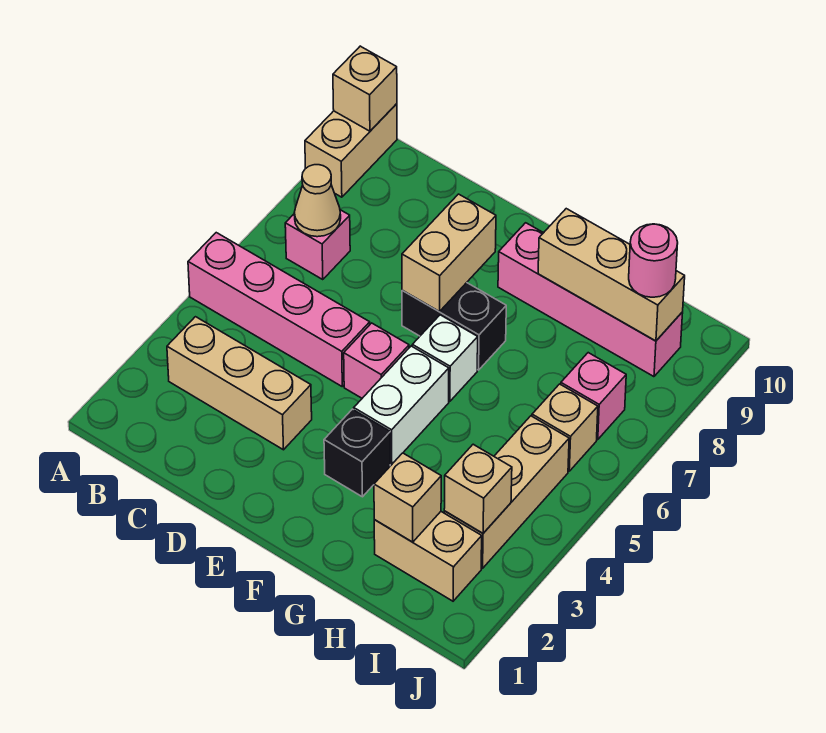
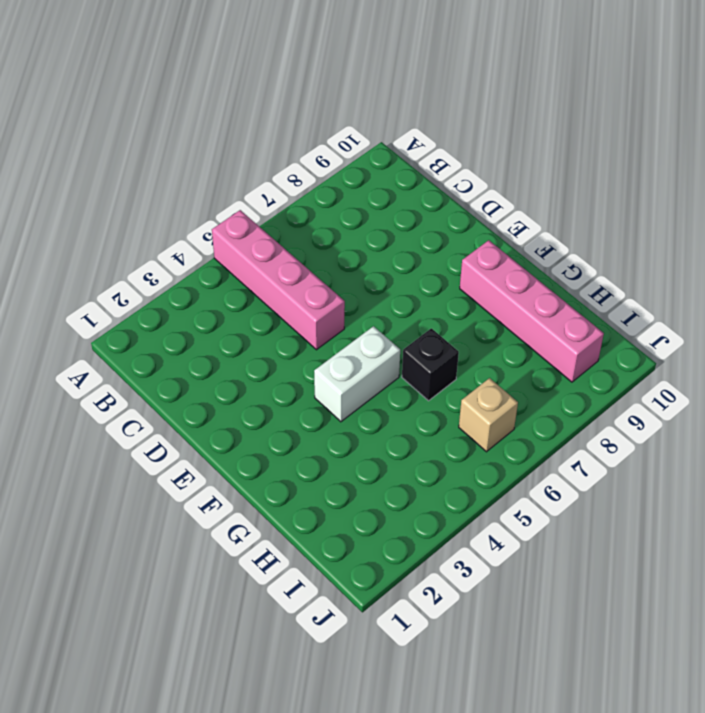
black brick G6 level 1 -> black brick F3 level 1
none -> tan brick A9:A10 level 1
none -> tan brick B3:D3 level 1
none -> pink brick B7 level 1

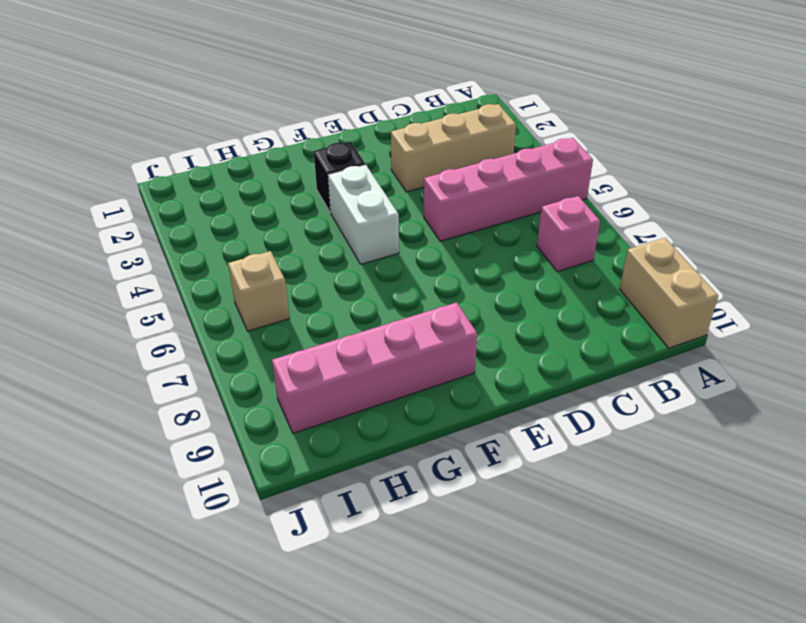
none -> pink brick E5 level 1
none -> black brick E7:F7 level 1
none -> white brick F6 level 1

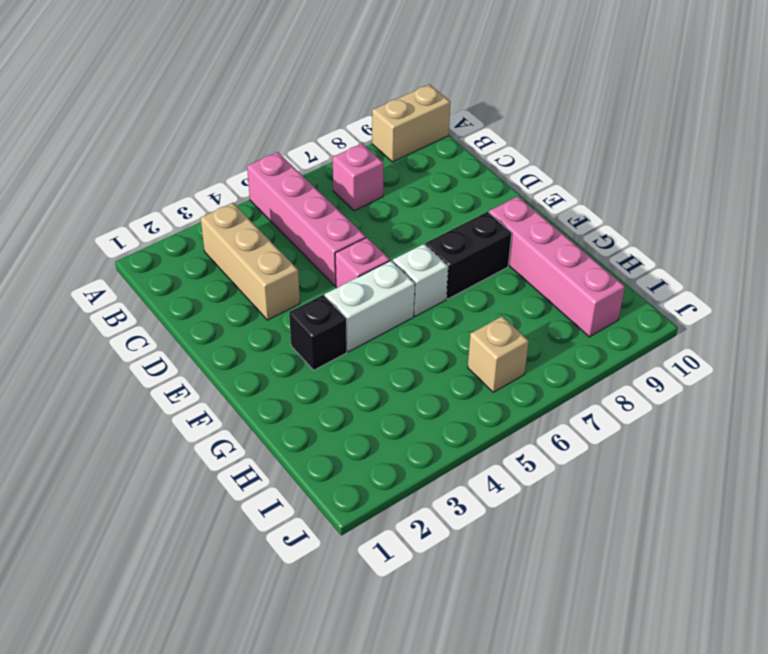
black brick F7:F8 level 1 -> black brick E7:F7 level 1
none -> tan brick H2:I2 level 1
none -> tan brick I3:I5 level 1
none -> pink brick I7 level 1

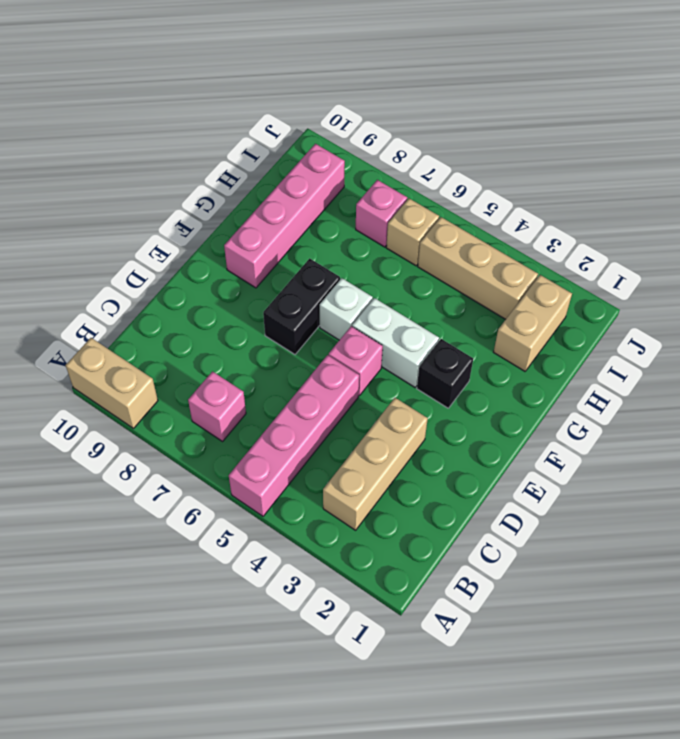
none -> tan brick A10 level 2
none -> tan cone B7 level 2
none -> tan brick E7:E8 level 2

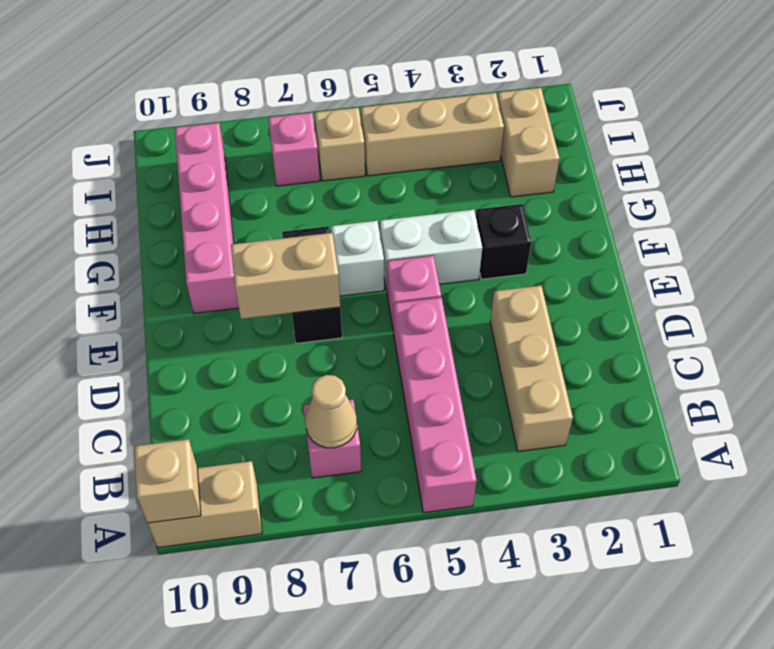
none -> tan brick G9:I9 level 2
none -> tan brick H2 level 2
none -> tan brick I3 level 2

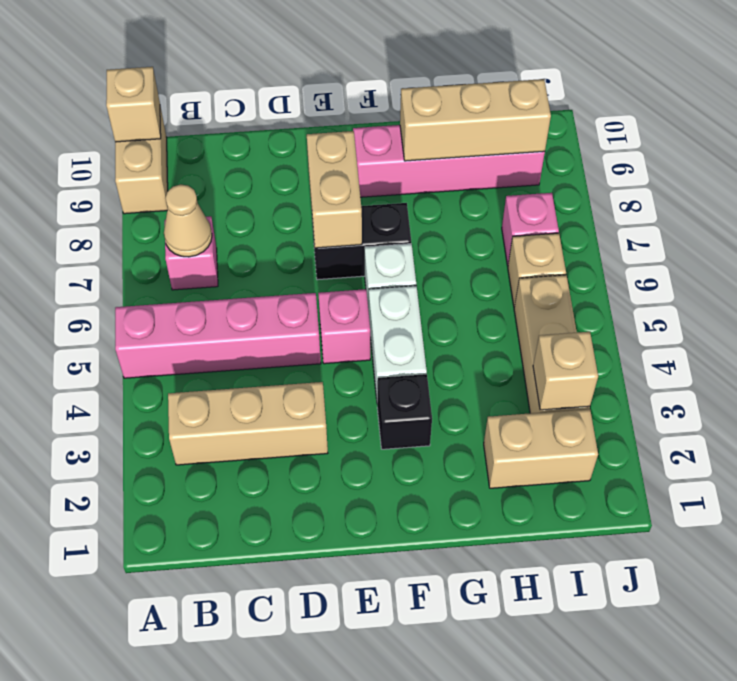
none -> tan brick H2 level 2
none -> pink round brick I9 level 3

